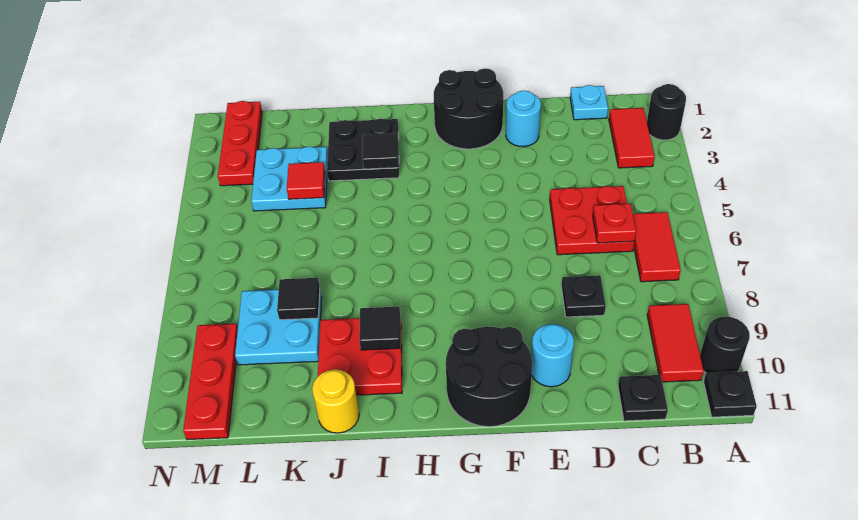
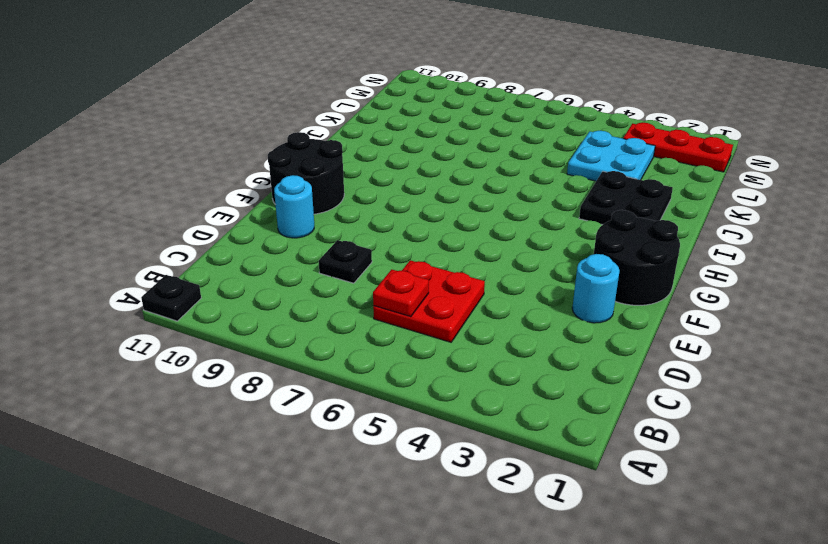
none -> black round brick A2 level 1
none -> black round brick A10 level 1
none -> red tile B2:B3 level 1

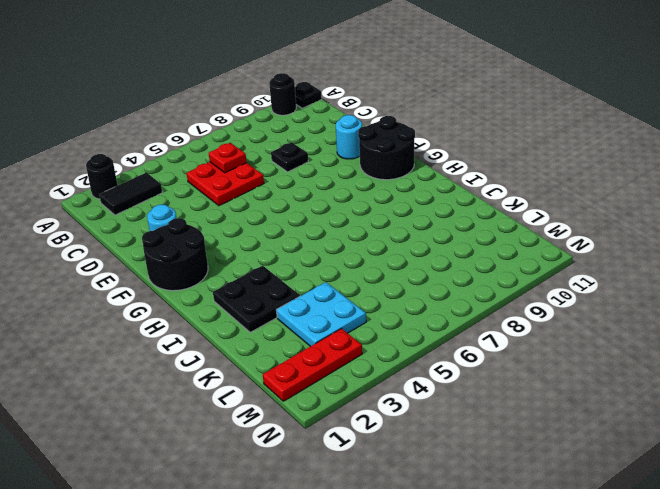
black tile B2:B3 level 1 -> red tile B2:B3 level 1
none -> red tile B6:B7 level 1
none -> red tile B9:B10 level 1
none -> cyan plate C1 level 1

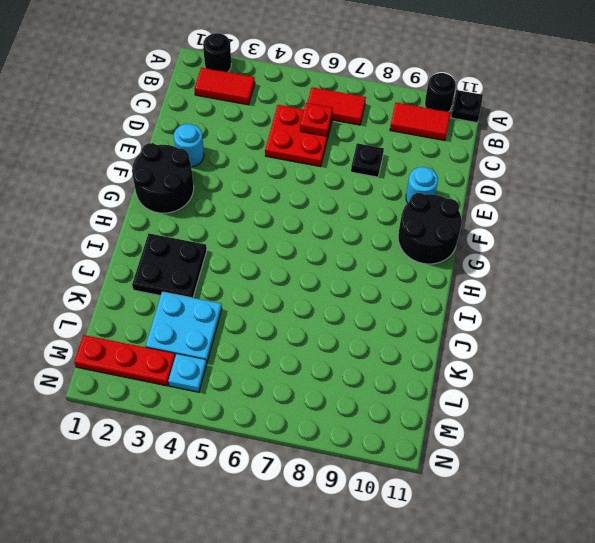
cyan plate M4 level 1 -> cyan plate C1 level 1
none -> black plate C11 level 1
none -> red plate I9:J10 level 1
none -> yellow round brick J11 level 1

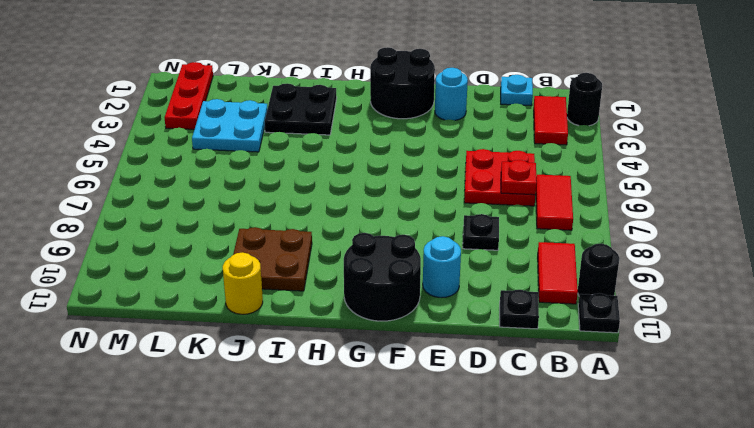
brown plate I9:J10 level 1 -> red plate I9:J10 level 1
none -> cyan plate K8:L9 level 1
none -> red plate M9:M11 level 1
none -> black tile I3 level 2

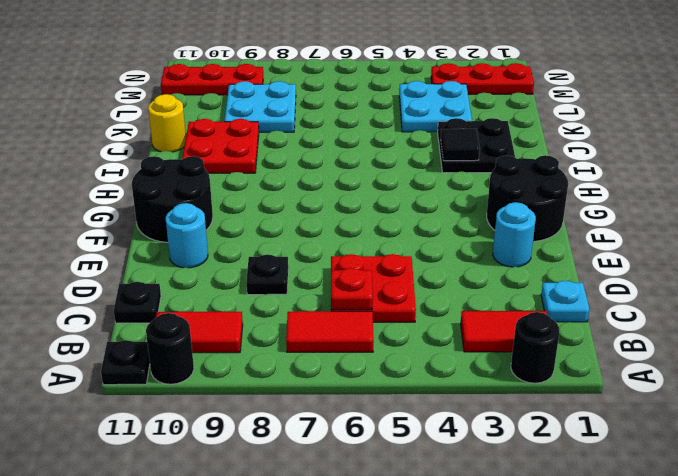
none -> black tile I9 level 2
none -> red tile K4 level 2
none -> black tile K8 level 2

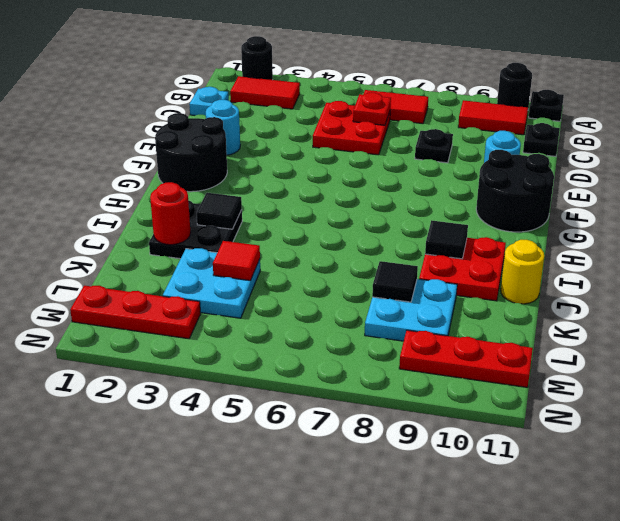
red round brick J2 level 2 -> none

